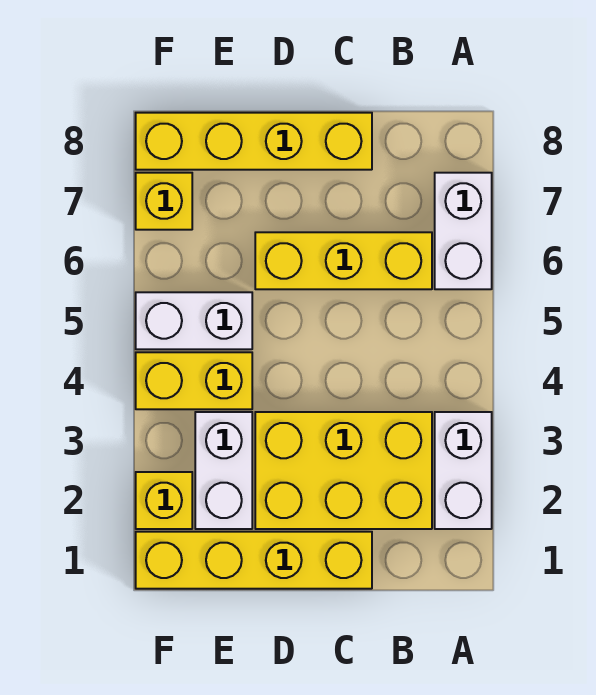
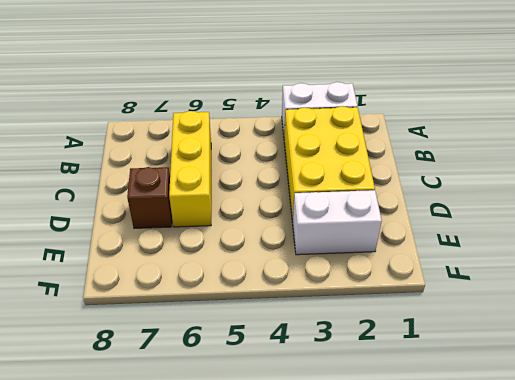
brown brick D7 level 1 -> none
none -> white brick A6:A7 level 1
none -> yellow brick C1:F1 level 1

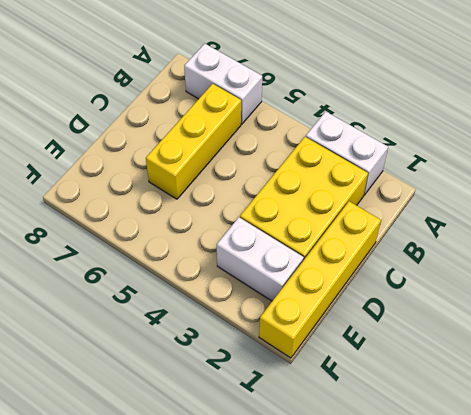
none -> yellow brick C8:F8 level 1
none -> yellow brick E4:F4 level 1

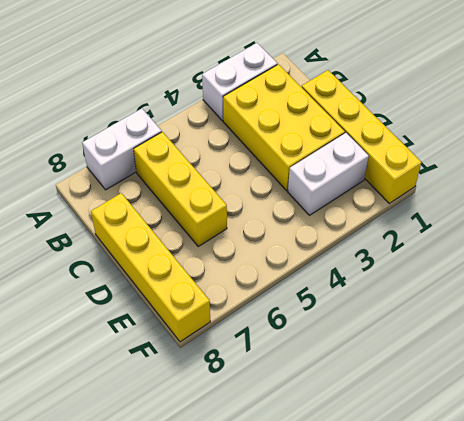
none -> yellow brick E4:F4 level 1
none -> white brick E5:F5 level 1

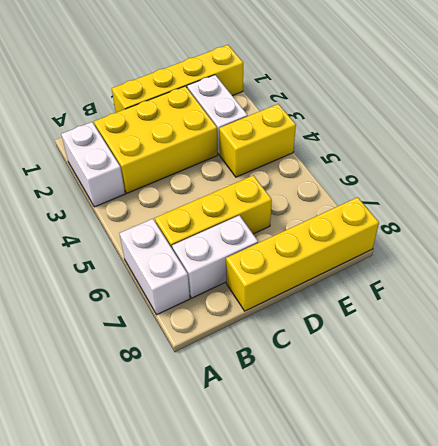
white brick B7:C7 level 1 -> white brick E5:F5 level 1
none -> yellow brick F2 level 1
none -> yellow brick F7 level 1

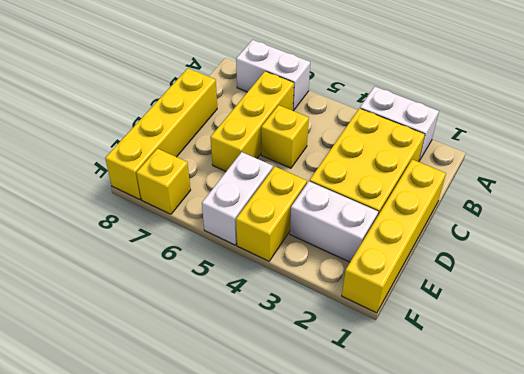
yellow brick C5 level 1 -> yellow brick F2 level 1

